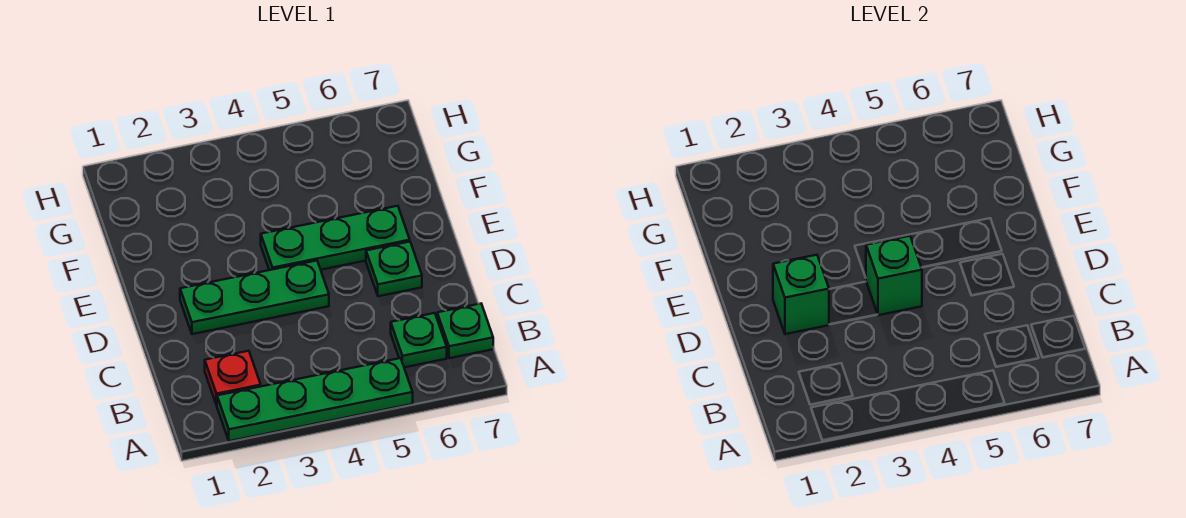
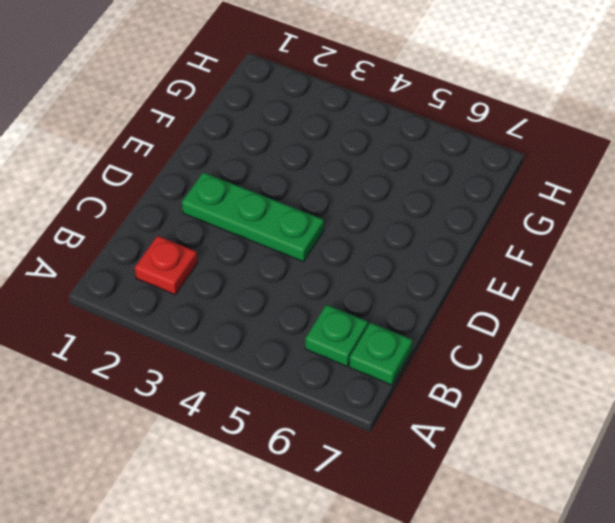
none -> green plate A2:A5 level 1
none -> green plate D6 level 1

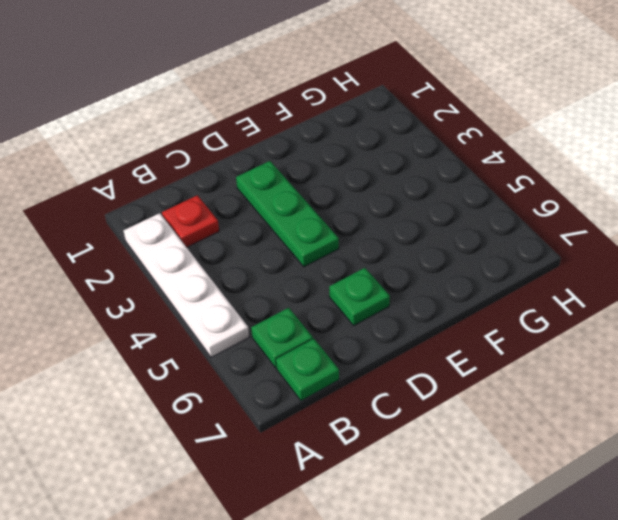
white plate A2:A5 level 1 -> green plate A2:A5 level 1
none -> green plate E4:E6 level 1
none -> green brick D2 level 2

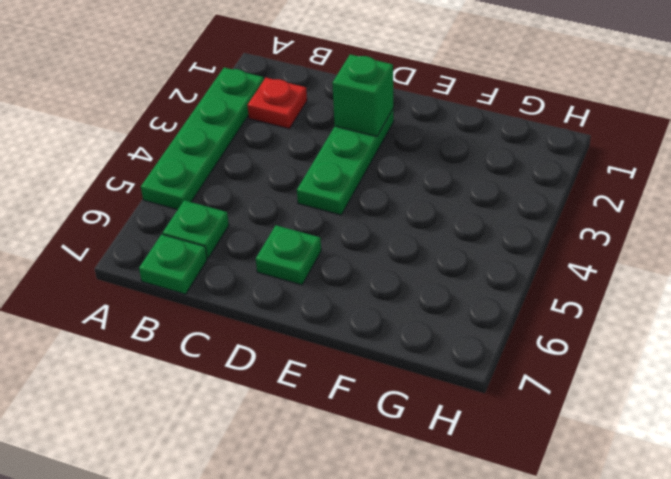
none -> green plate E4:E6 level 1
none -> green brick D4 level 2

